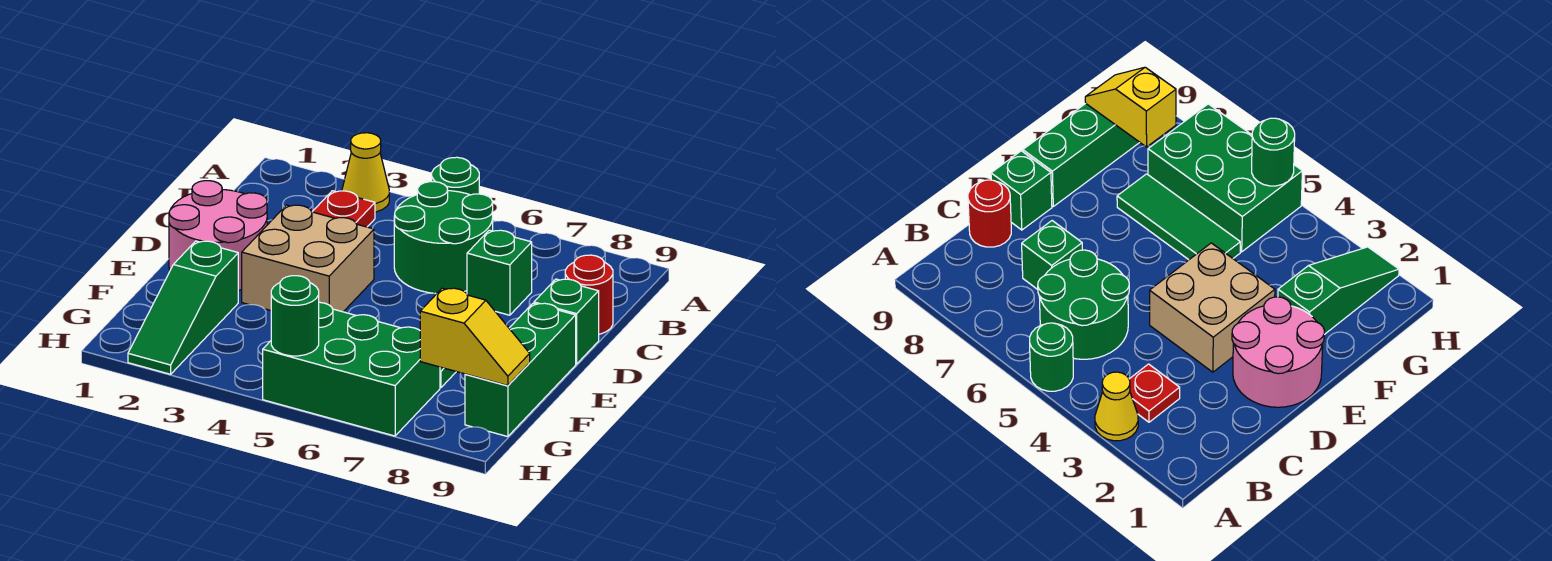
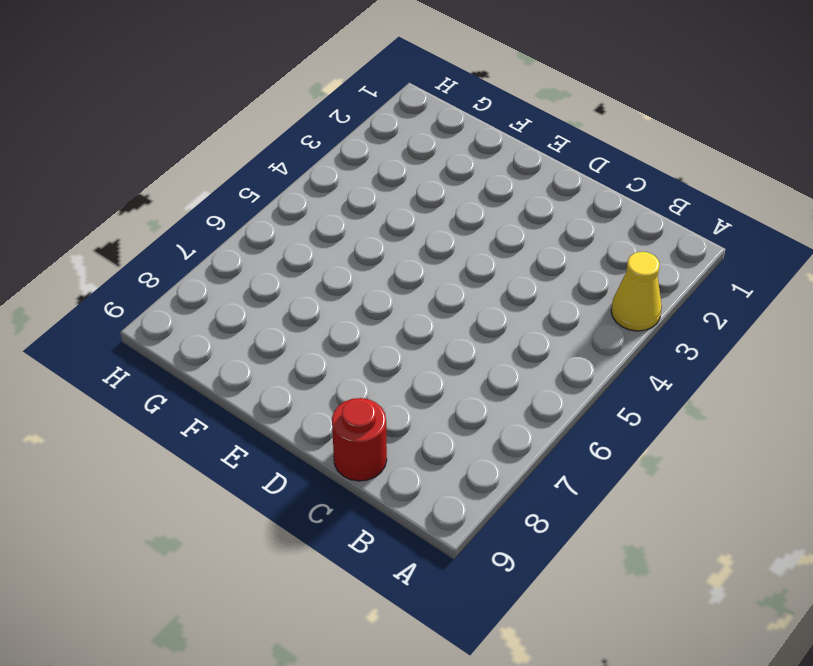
none -> green round brick A5 level 1
none -> red plate B3 level 1
none -> green round brick B5:C6 level 1

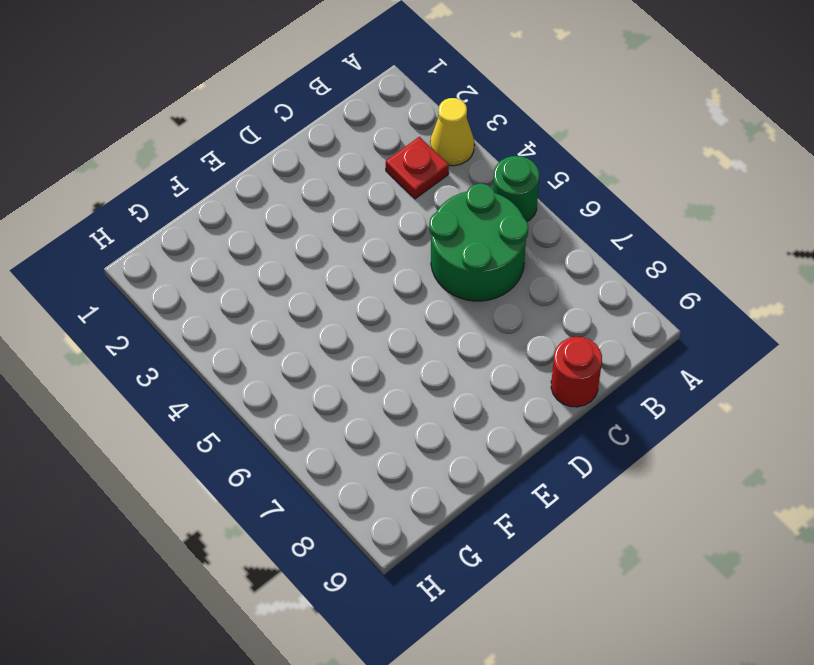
none -> green brick C7 level 1
none -> pink round brick D1:E2 level 1
none -> tan brick D3:E4 level 1

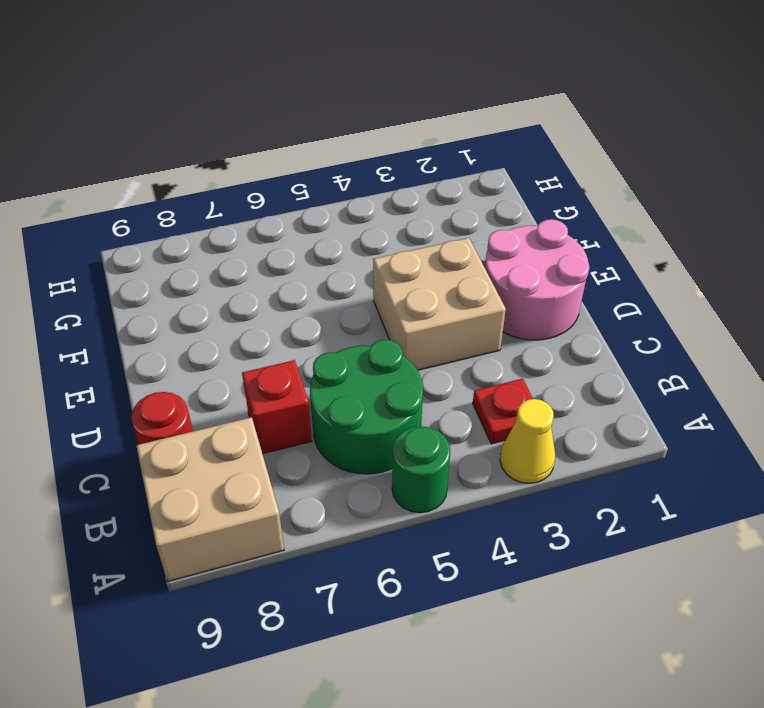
tan brick A8:B9 level 1 -> none
red brick C7 level 1 -> green brick C7 level 1
none -> green brick D9 level 1
none -> green brick E9:G9 level 1
none -> green slope F2:H2 level 1 top F

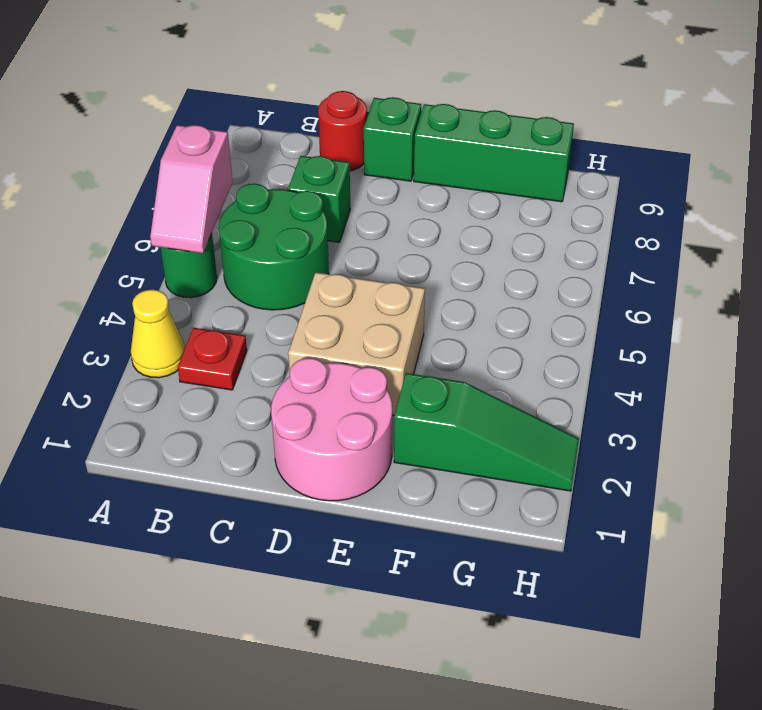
pink slope A5:A6 level 2 top 6 -> none
none -> green tile F5:F7 level 1
none -> green brick G5:H7 level 1
none -> yellow slope G8:G9 level 2 top 8

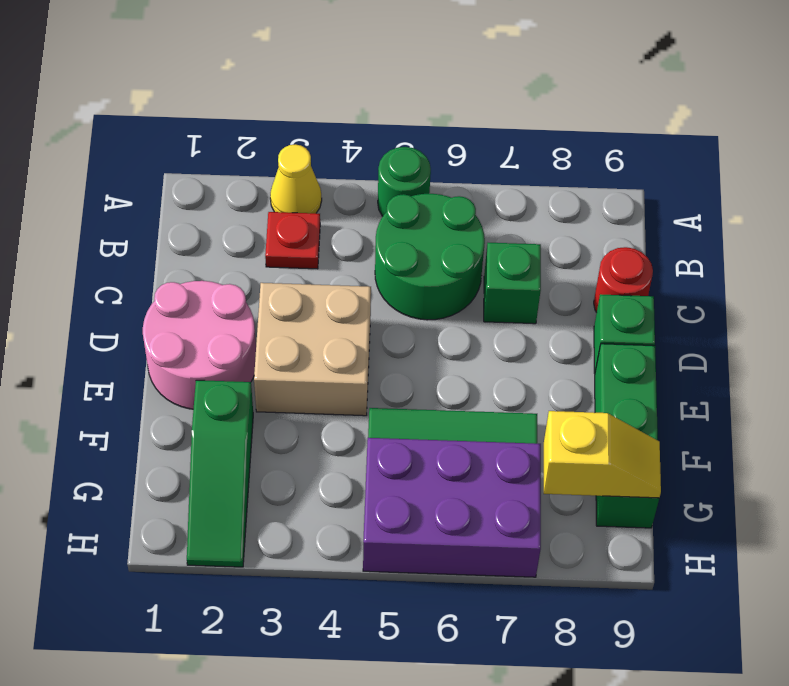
purple brick G5:H7 level 1 -> green brick G5:H7 level 1
none -> green round brick H5 level 2

